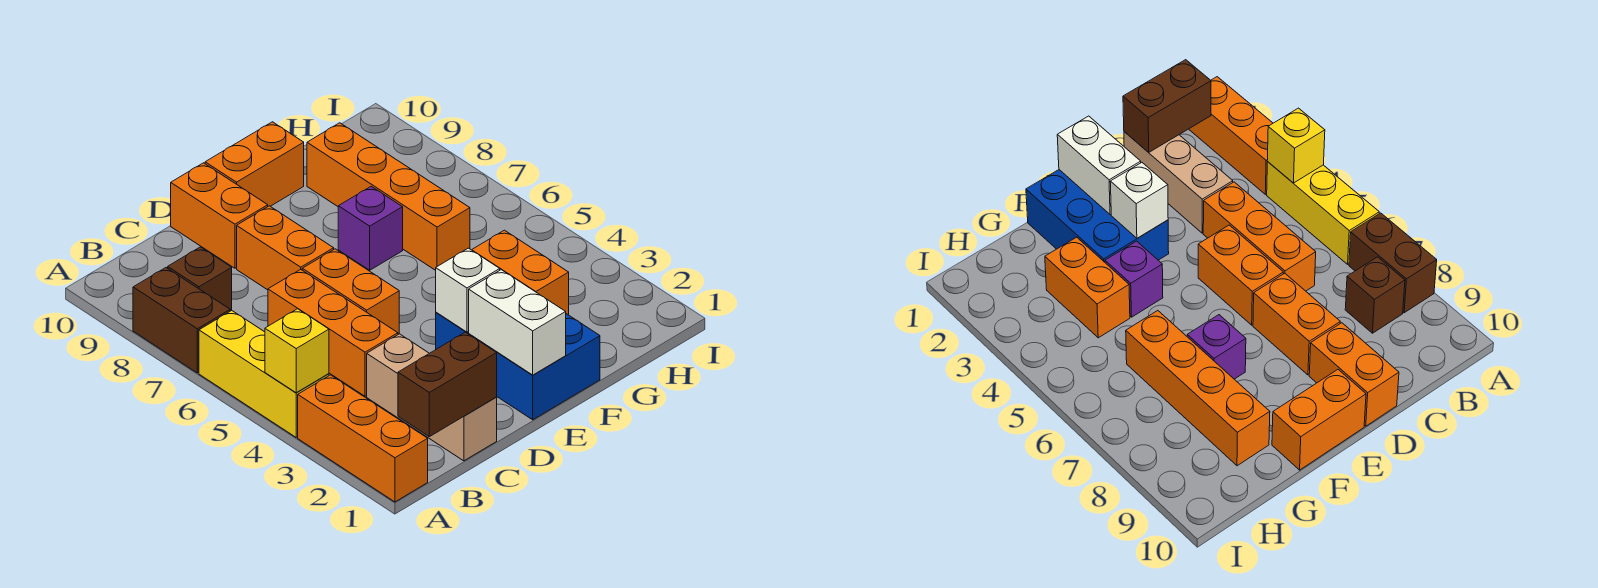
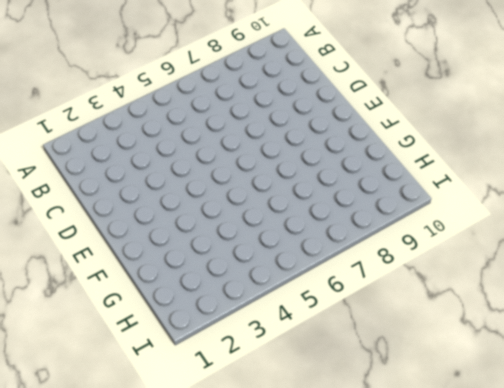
none -> orange brick A1:A3 level 1
none -> yellow brick A4:A6 level 1
none -> brown brick A7:A8 level 1

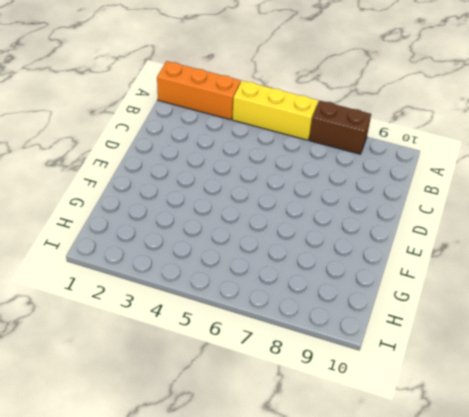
none -> brown brick B8 level 1
none -> tan brick C1:C3 level 1
none -> orange brick C4:C6 level 1

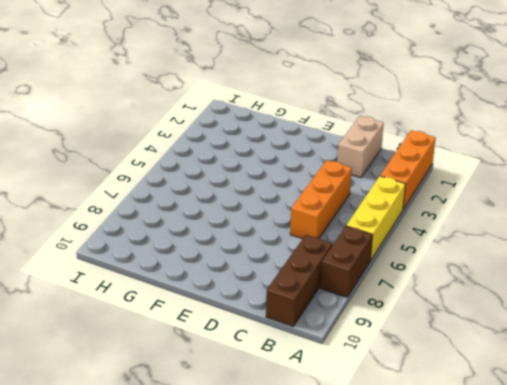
brown brick B8:B10 level 1 -> brown brick B8 level 1
tan brick C1:C2 level 1 -> tan brick C1:C3 level 1
none -> orange brick D5:D6 level 1
none -> orange brick D7:D8 level 1
none -> orange brick D9:D10 level 1

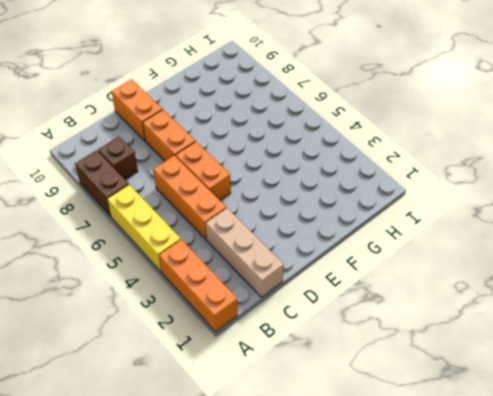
none -> blue brick E1:F3 level 1
none -> orange brick E10:F10 level 1
none -> purple brick F4 level 1

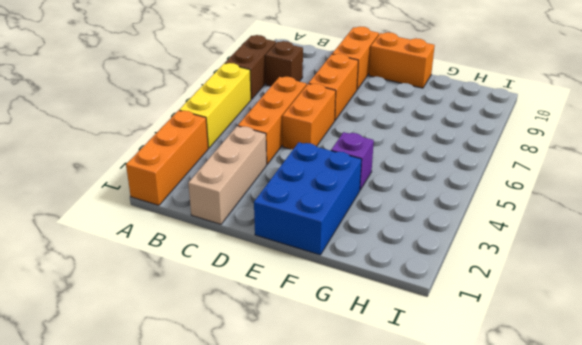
none -> purple brick F7 level 1
none -> orange brick G3:G4 level 1
none -> orange brick G6:G9 level 1

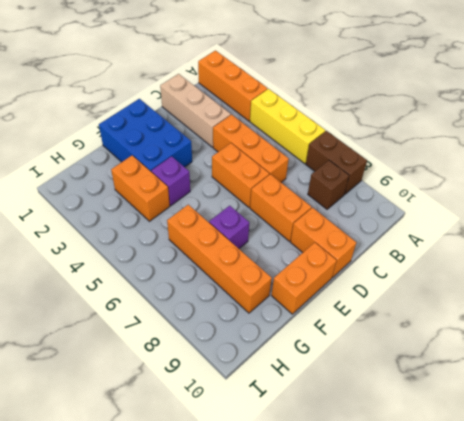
none -> yellow brick A4 level 2
none -> brown brick B1:C1 level 2
none -> white brick E1:E2 level 2

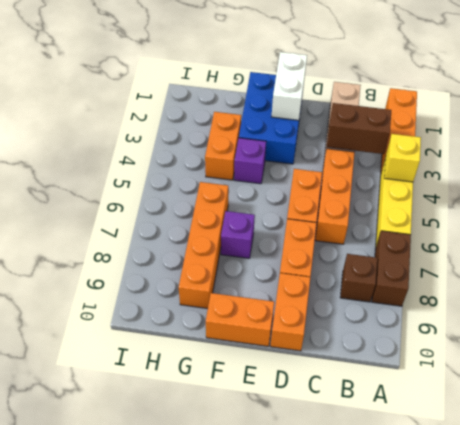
brown brick B3:C3 level 2 -> brown brick B1:C1 level 2
none -> white brick E3 level 2

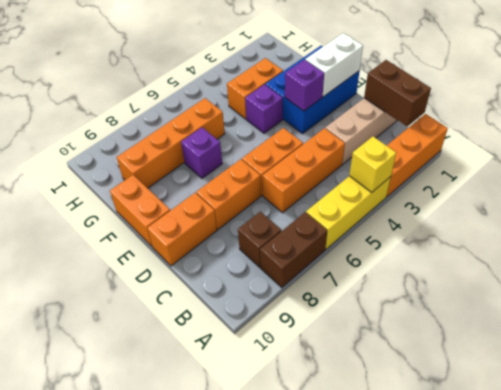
purple brick E3 level 2 -> white brick E3 level 2

